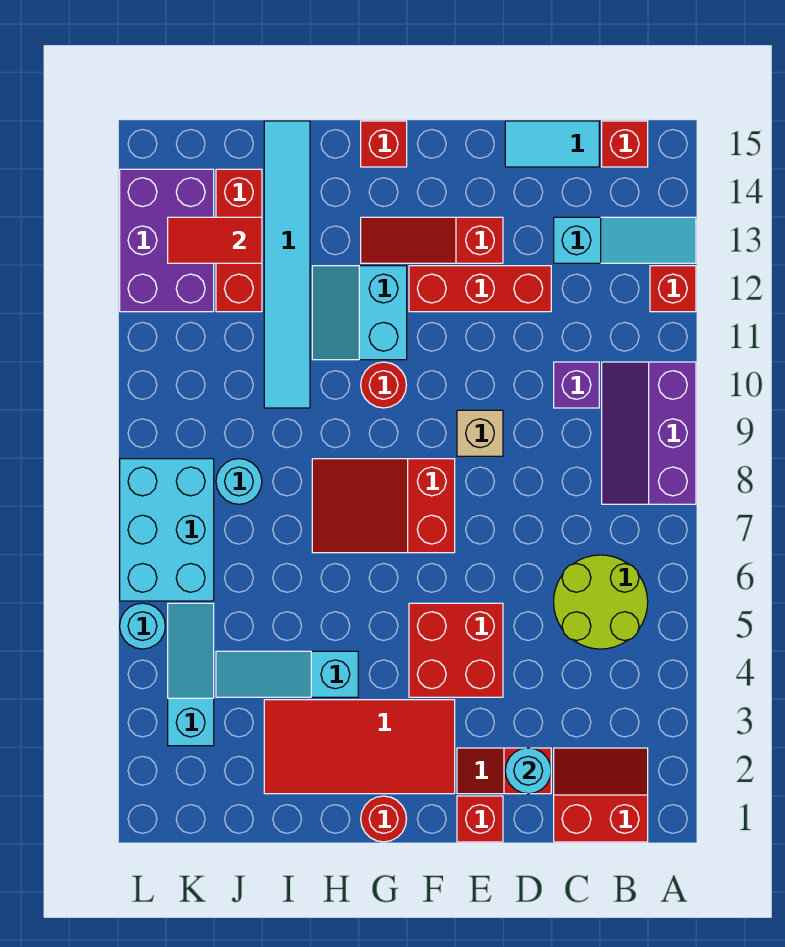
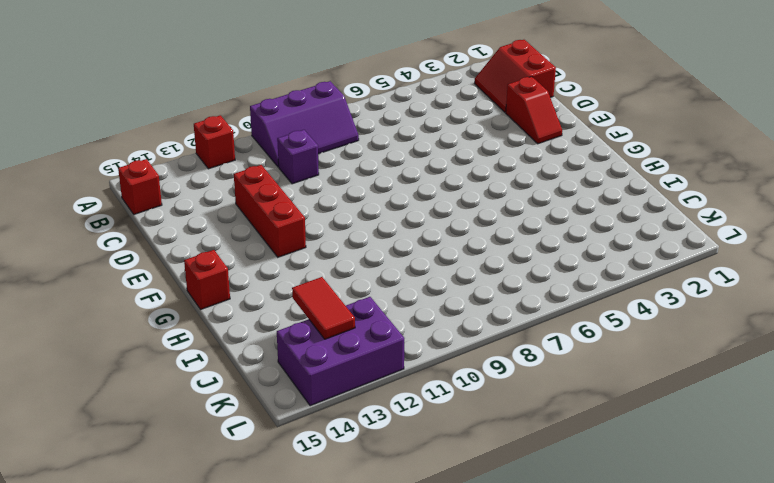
none -> cyan slope A13:C13 level 1 top C
none -> lime round brick B5:C6 level 1
none -> cyan tile C15:D15 level 1
none -> red brick E1 level 1

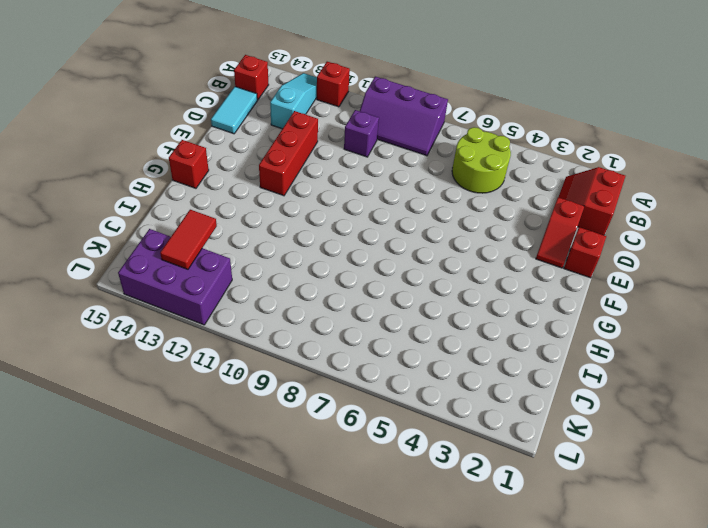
none -> red brick E4:F5 level 1
none -> tan brick E9 level 1
none -> red slope E13:G13 level 1 top E
none -> red tile F2:I3 level 1

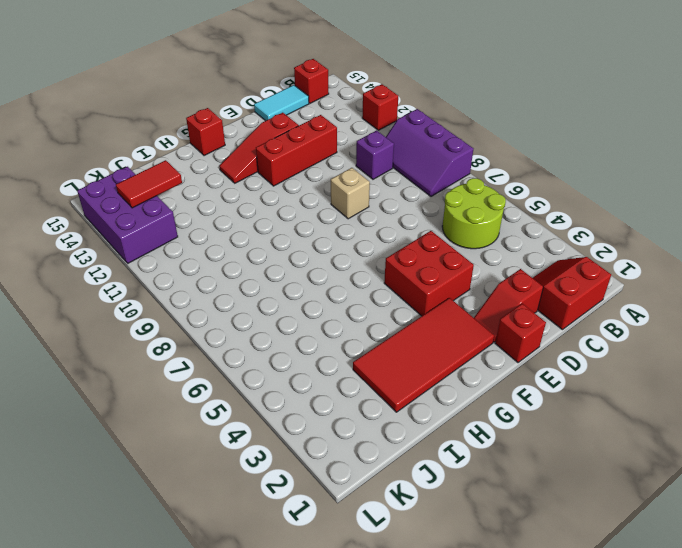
none -> cyan slope A13:C13 level 1 top C
none -> red slope F7:H8 level 1 top F
none -> red round brick G1 level 1
none -> red round brick G10 level 1

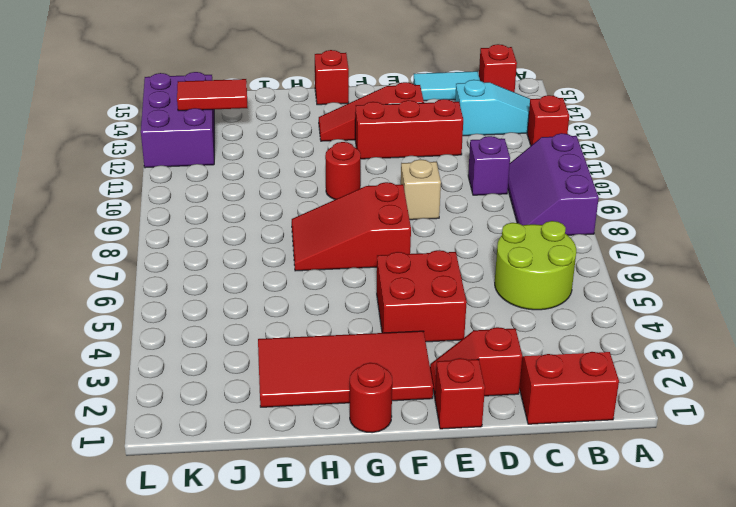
none -> cyan slope G11:H12 level 1 top G
none -> cyan slope H4:J4 level 1 top H
none -> cyan tile I10:I15 level 1
none -> cyan round brick J8 level 1

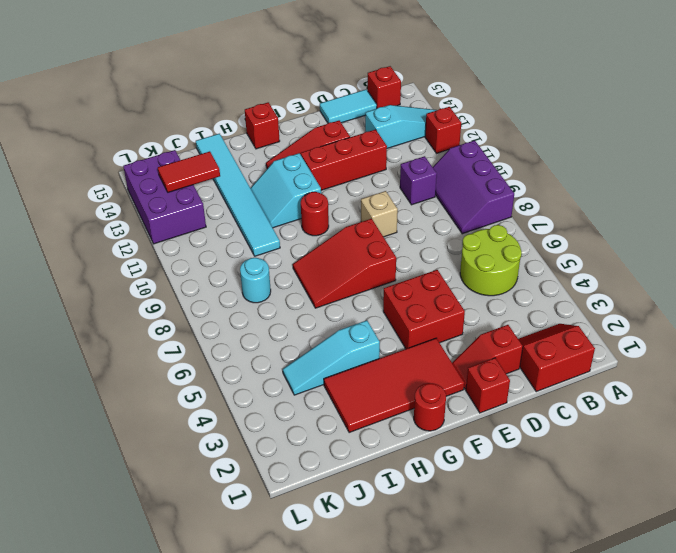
none -> red brick J12:J14 level 1
none -> cyan slope K3:K5 level 1 top 3
none -> cyan brick K6:L8 level 1
none -> cyan round brick L5 level 1

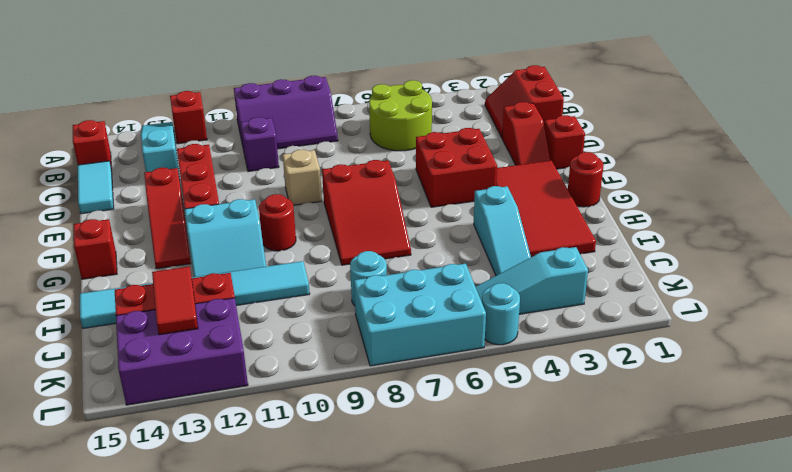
none -> cyan round brick D2 level 2

